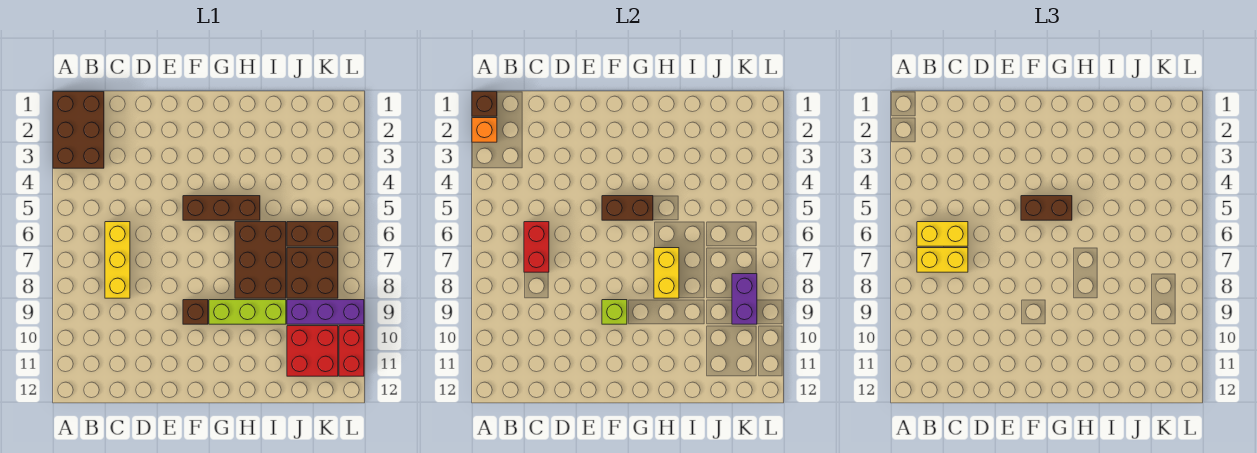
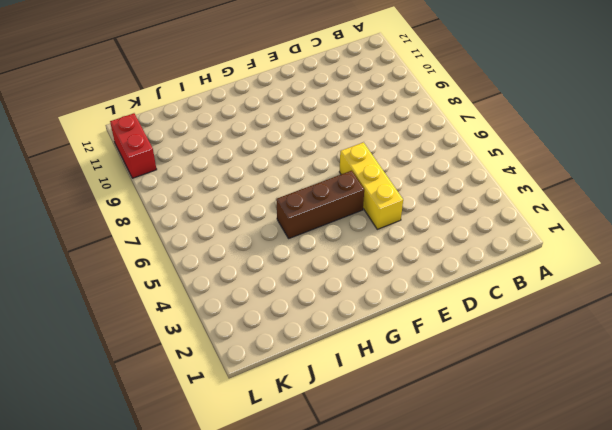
yellow brick E4:E6 level 1 -> yellow brick C6:C8 level 1
none -> brown brick A1:B3 level 1
none -> brown brick F9 level 1
none -> lime brick G9:I9 level 1

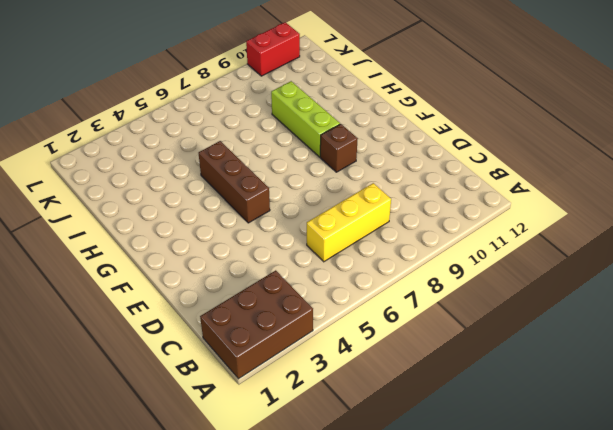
none -> brown brick H6:I8 level 1
none -> brown brick J6:K6 level 1
none -> brown brick J7:K8 level 1

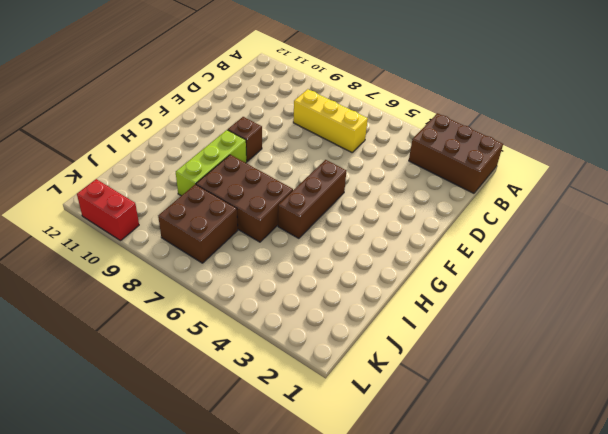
none -> brown brick J6:K6 level 1
none -> purple brick J9:L9 level 1
none -> red brick J10:K11 level 1

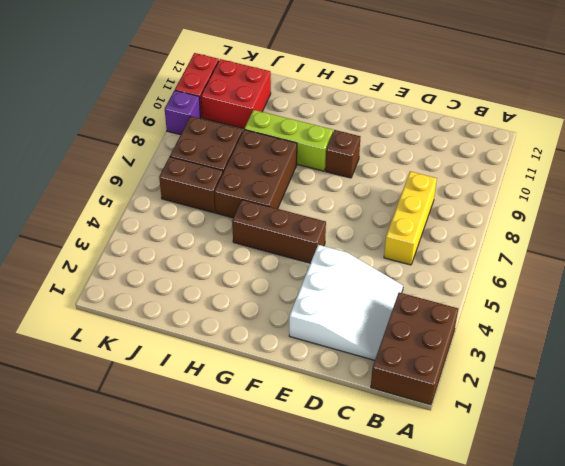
white slope C2:E4 level 1 top E -> none
purple brick L9 level 1 -> purple brick J9:L9 level 1
none -> brown brick A1 level 2
none -> orange brick A2 level 2
none -> red brick C6:C7 level 2

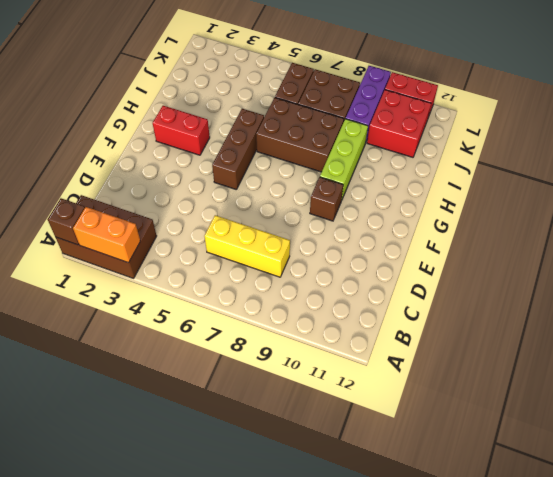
orange brick A2:A3 level 2 -> orange brick A2 level 2
red brick G2:G3 level 1 -> red brick C6:C7 level 2
none -> brown brick F5:G5 level 2
none -> lime brick F9 level 2
none -> yellow brick H7:H8 level 2

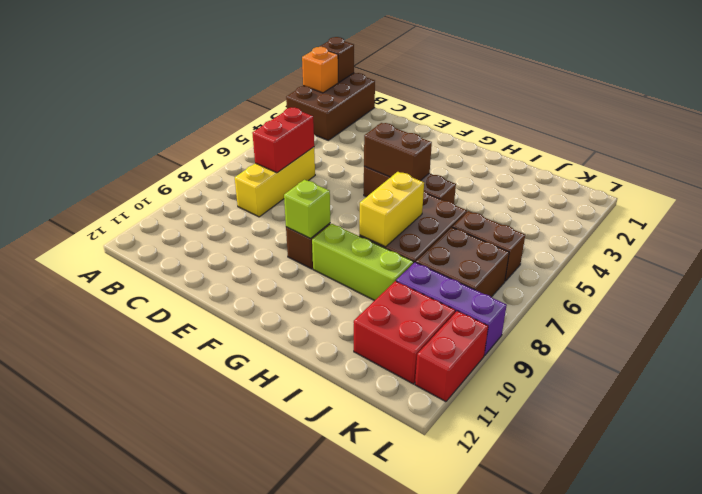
none -> purple brick K8:K9 level 2
none -> yellow brick B6:C6 level 3
none -> yellow brick B7:C7 level 3

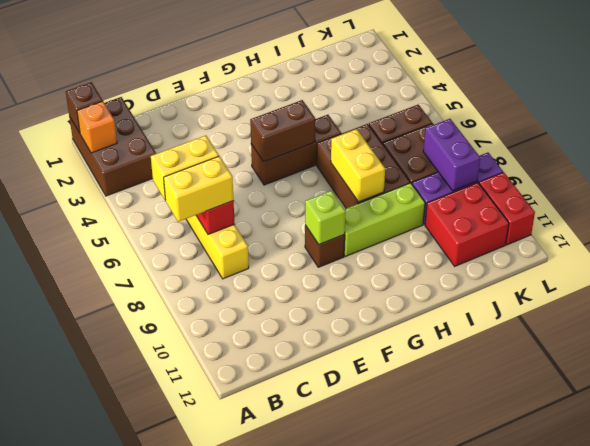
none -> brown brick F5:G5 level 3

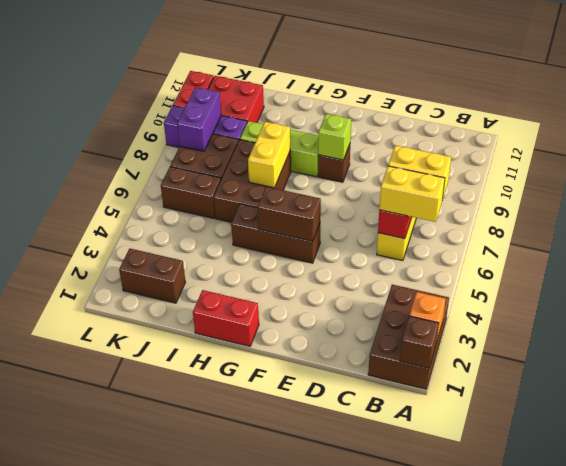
red brick G1:H1 level 1 -> none
brown brick J2:K2 level 1 -> brown brick F5:G5 level 3

